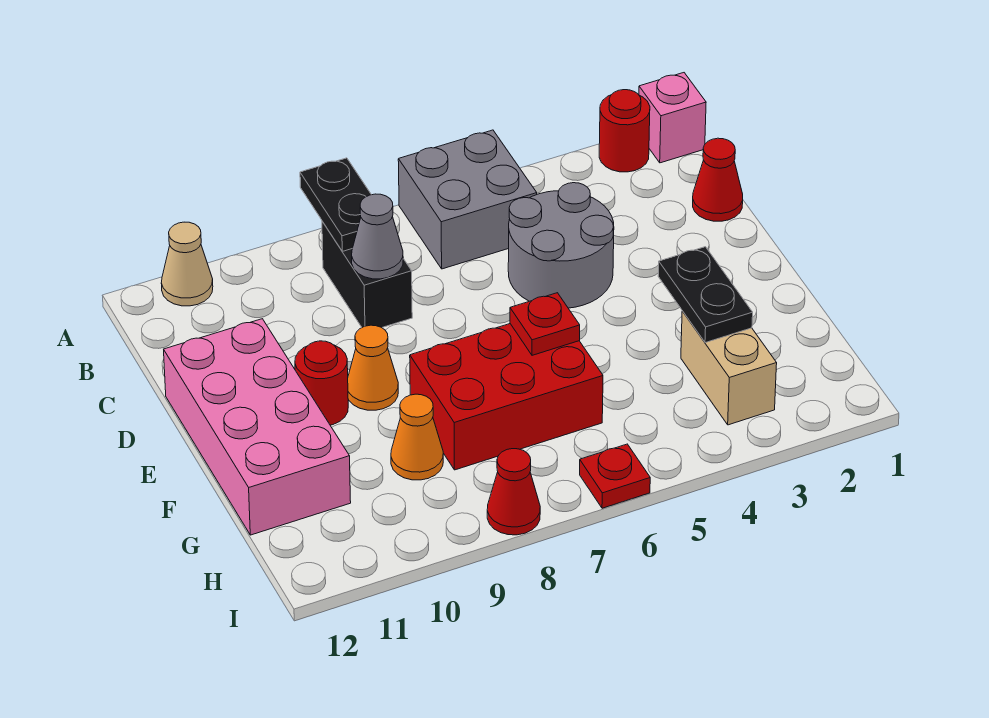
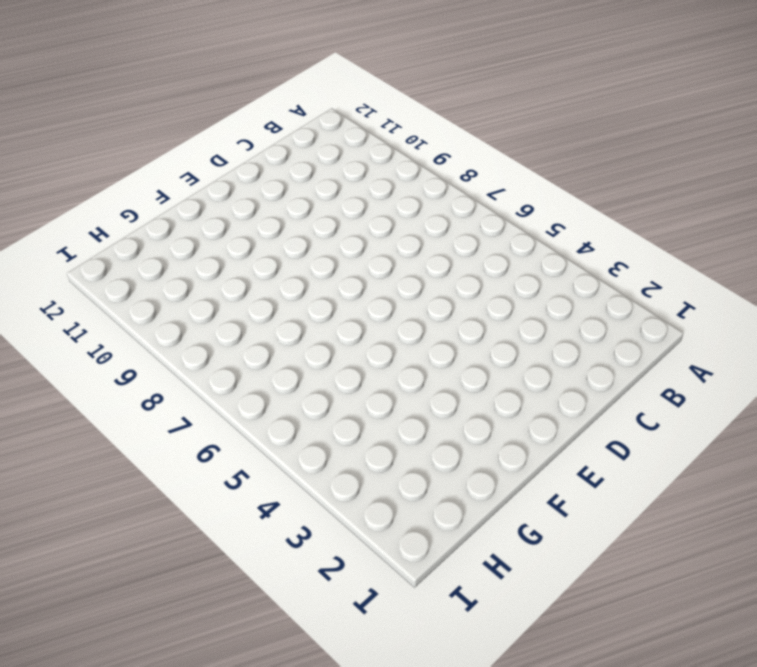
none -> pink brick A1 level 1
none -> red round brick A2 level 1
none -> grey brick A5:B6 level 1

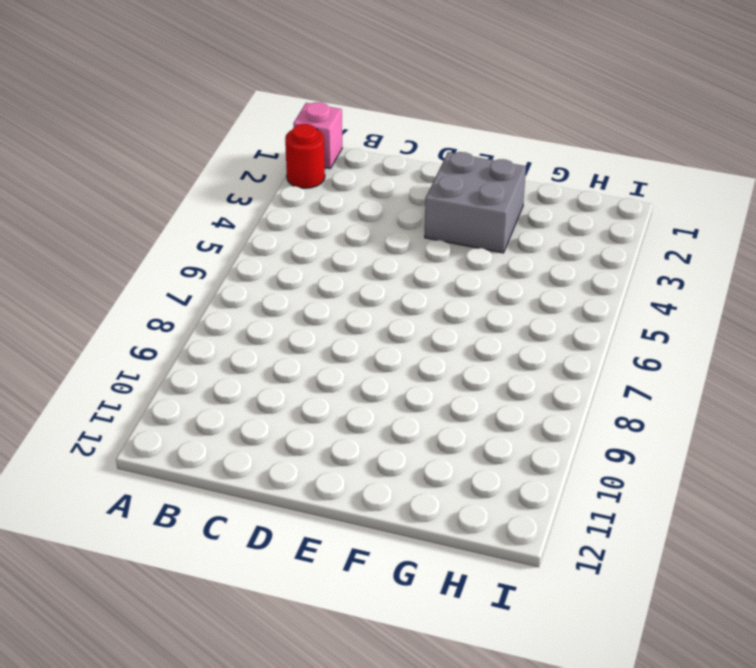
grey brick E2:F3 level 1 -> grey brick A5:B6 level 1
none -> tan cone A11 level 1
none -> black brick B8:C8 level 1
none -> red cone C1 level 1

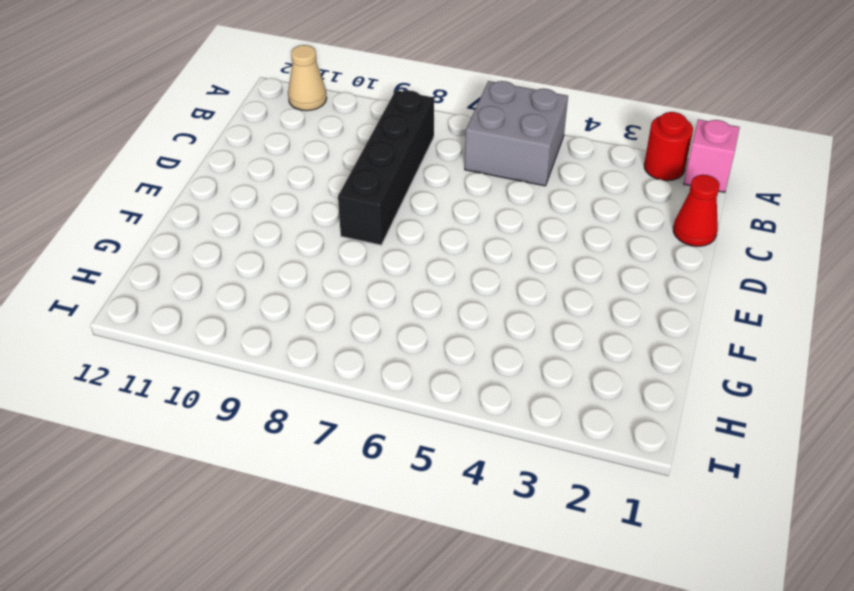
black brick B8:E8 level 1 -> black brick B8:C8 level 1
none -> grey round brick C4:D5 level 1
none -> pink brick D11:G12 level 1
none -> orange cone E9 level 1

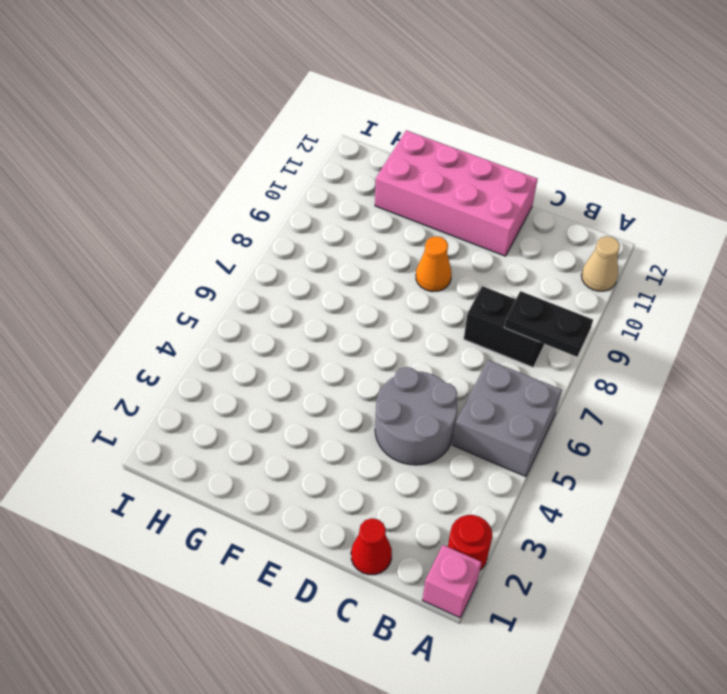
none -> red round brick E10 level 1
none -> red brick F6:G8 level 1
none -> tan brick G3:H3 level 1

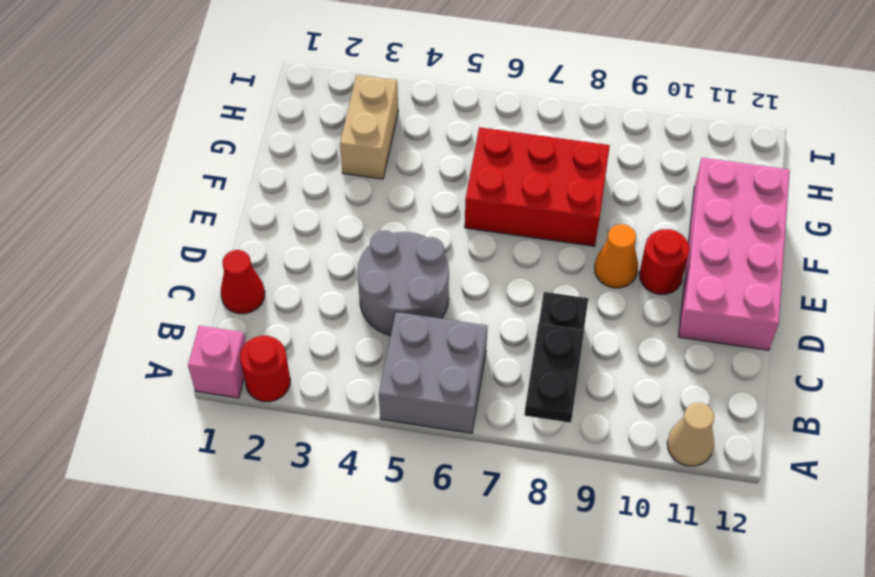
none -> orange cone G9 level 1
none -> red plate I6 level 1
none -> red cone I8 level 1

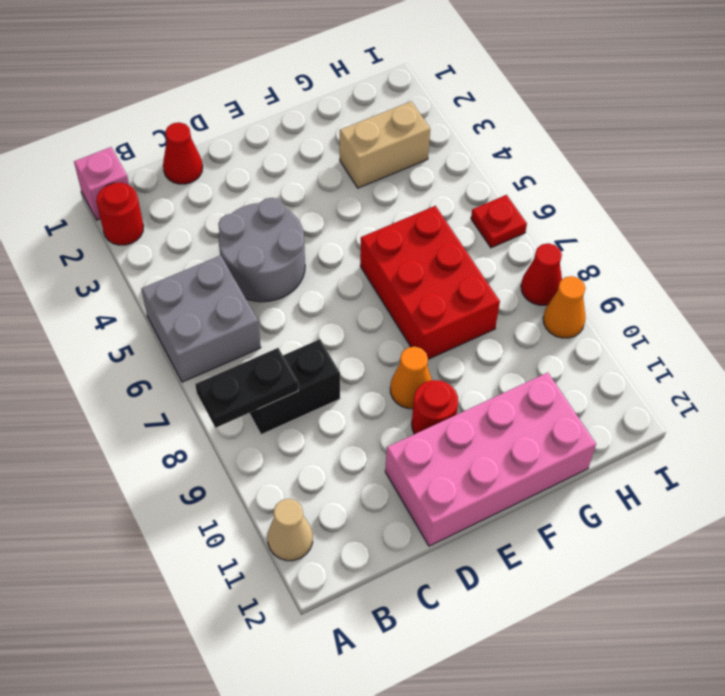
orange cone I9 level 1 -> orange cone G9 level 1
none -> grey cone C8 level 2
none -> black plate F3:G3 level 2
none -> red plate F6 level 2

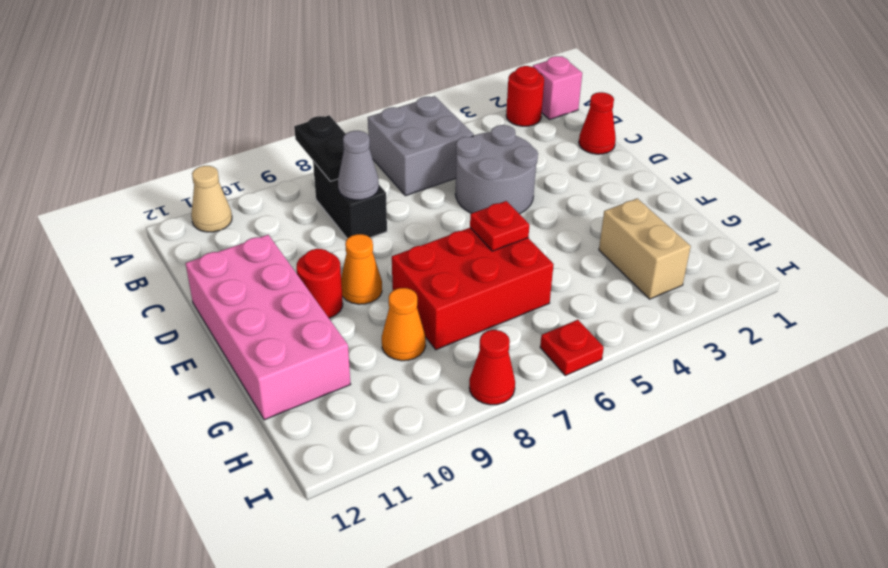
none -> black plate F3:G3 level 2

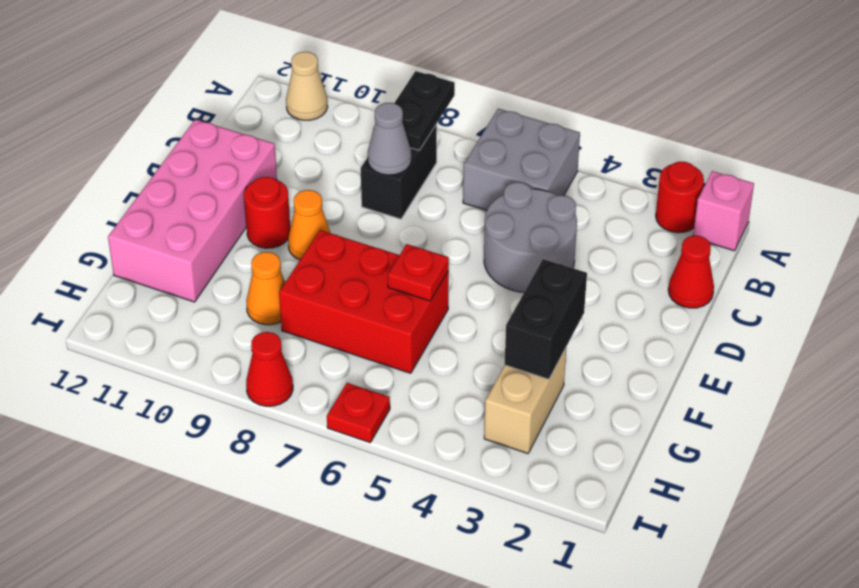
black brick F3:G3 level 2 -> black plate F3:G3 level 2

